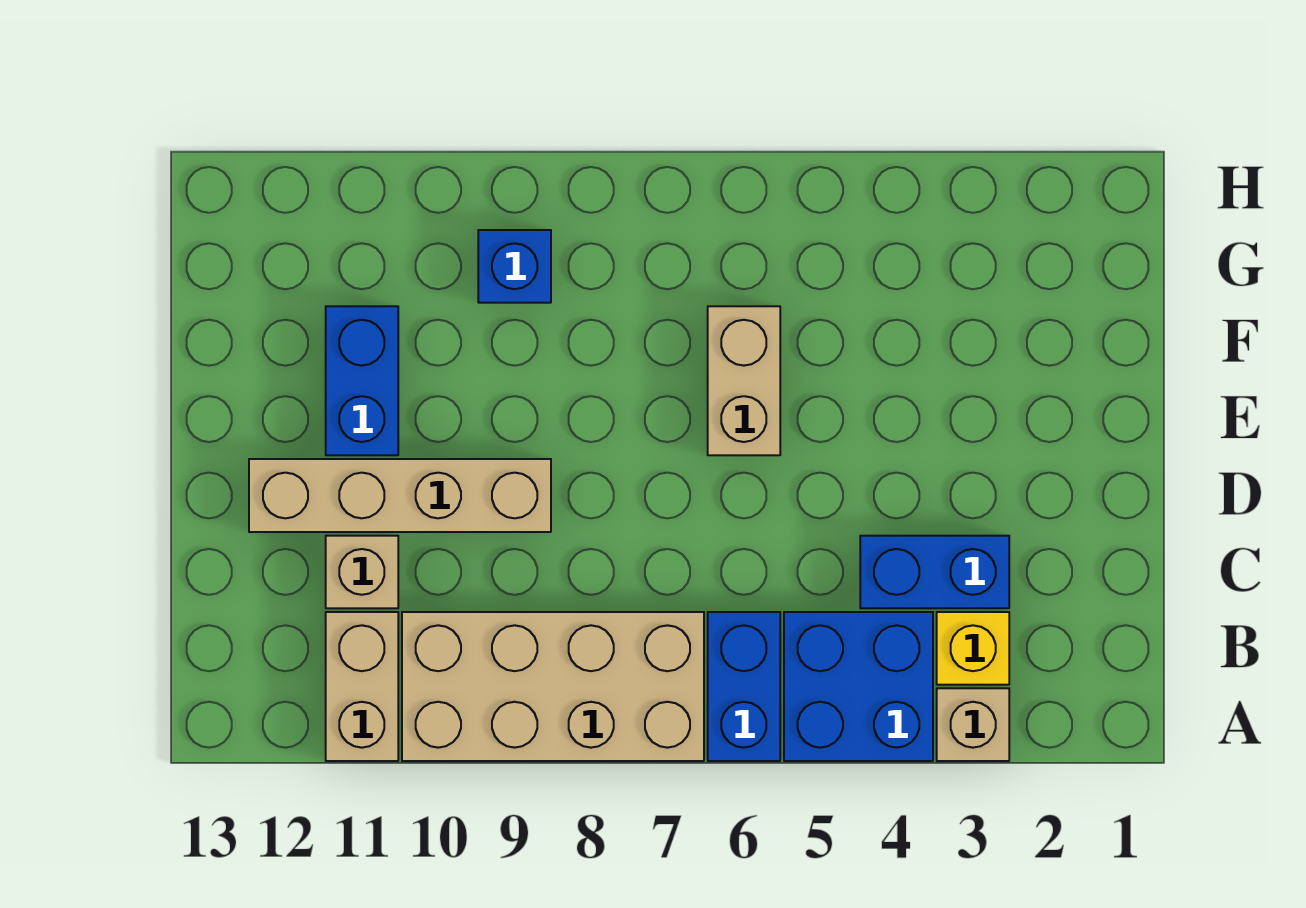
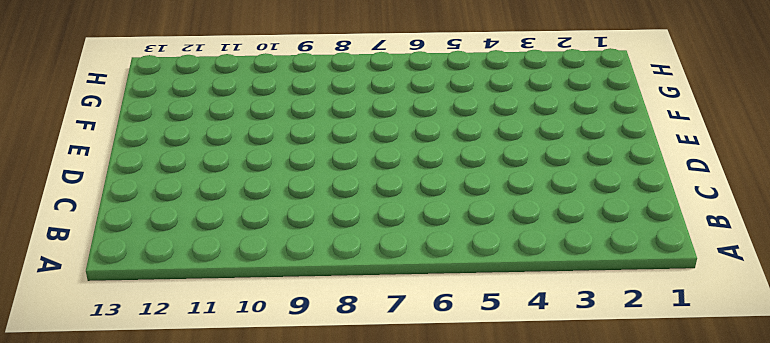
none -> tan brick A3 level 1
none -> blue brick A4:B5 level 1
none -> blue brick A6:B6 level 1

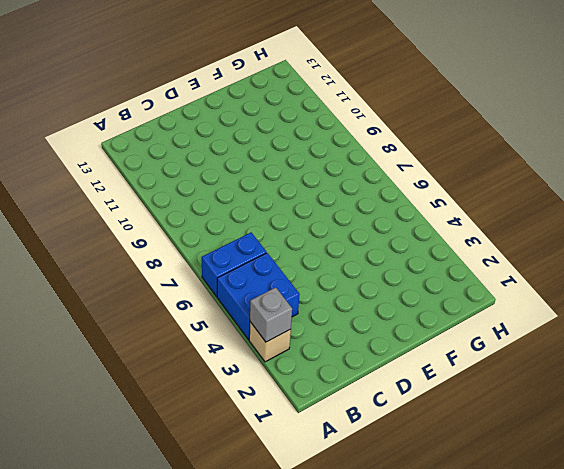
grey brick A3 level 2 -> none
none -> tan brick A7:B10 level 1
none -> tan brick A11:B11 level 1
none -> yellow brick B3 level 1

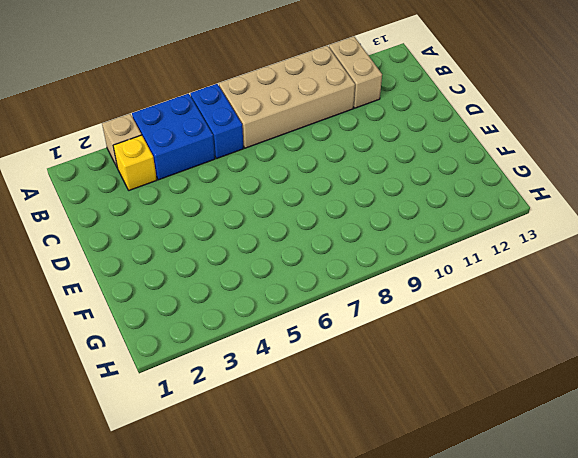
none -> blue brick C3:C4 level 1
none -> tan brick C11 level 1
none -> tan brick D9:D12 level 1

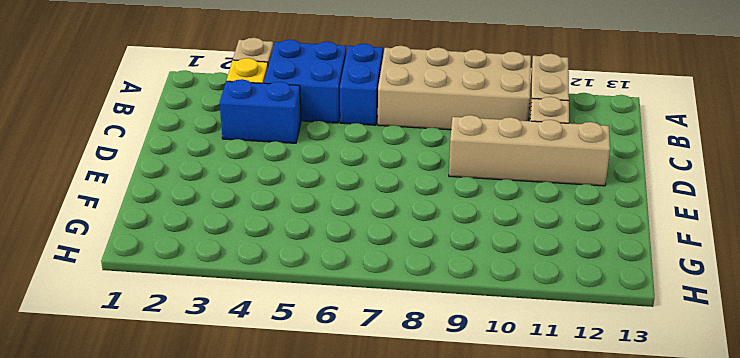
none -> tan brick E6:F6 level 1
none -> blue brick E11:F11 level 1
none -> blue brick G9 level 1

